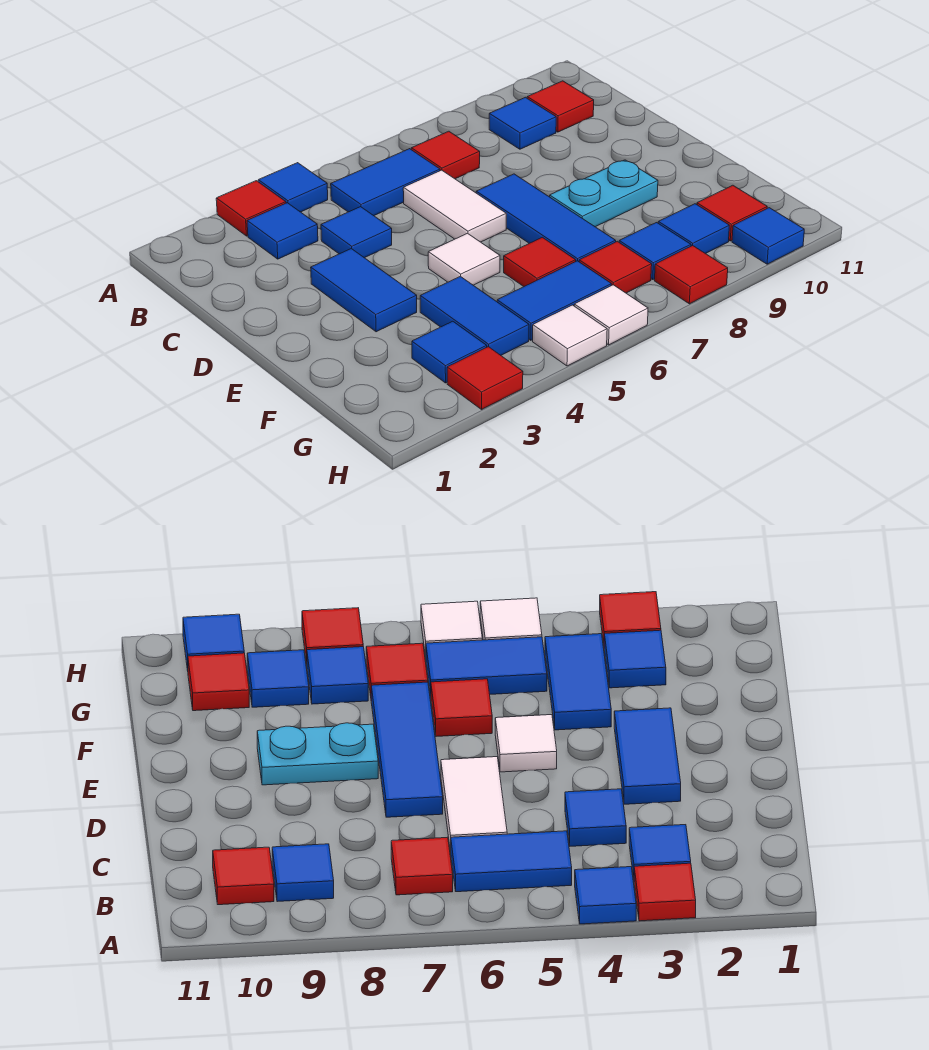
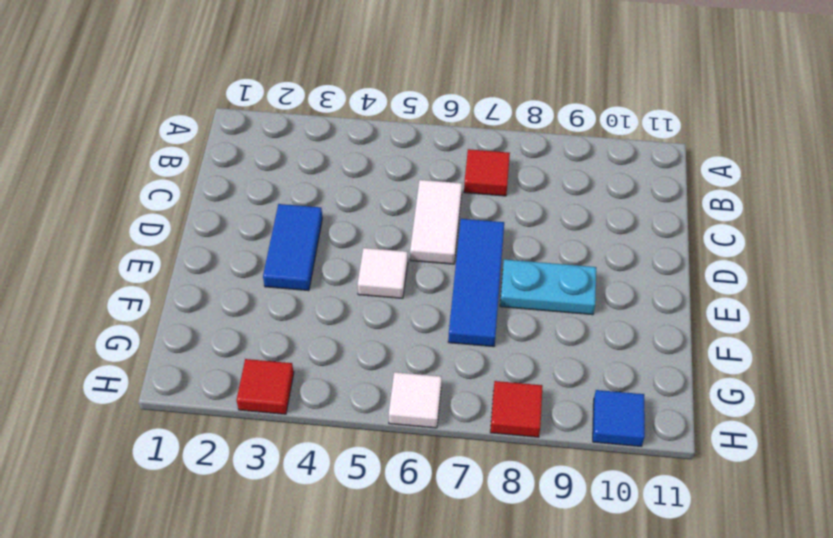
none -> red tile A3 level 1
none -> blue tile A4 level 1
none -> blue tile B3 level 1

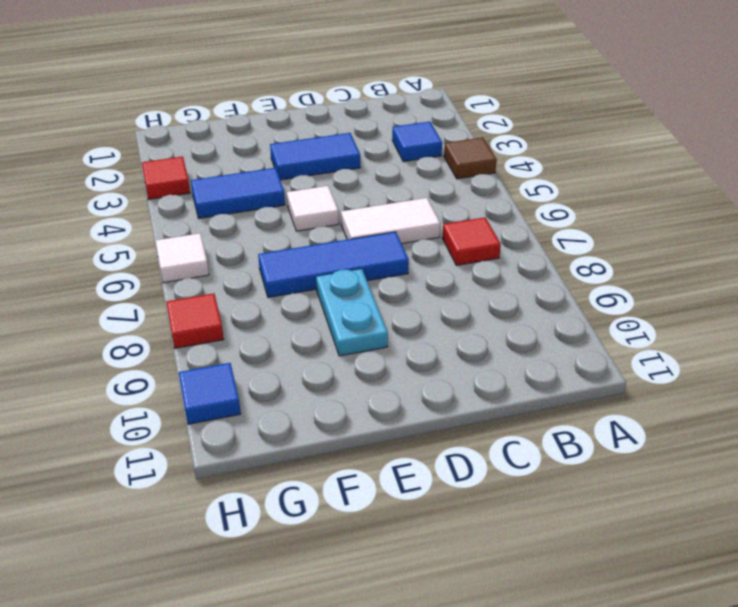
brown tile A4 level 1 -> blue tile A4 level 1
none -> red tile A3 level 1
none -> blue tile B5:B6 level 1
none -> blue tile B9 level 1

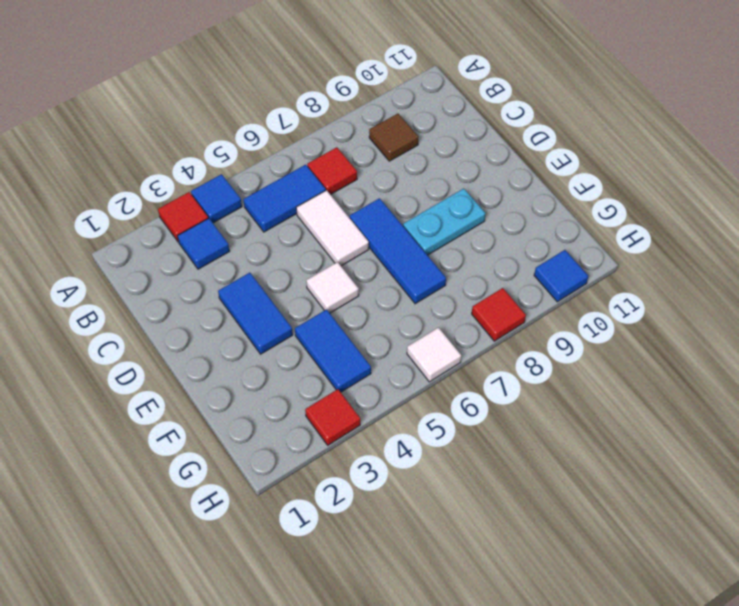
brown tile B9 level 1 -> blue tile B9 level 1
none -> red tile B10 level 1
none -> blue tile C4 level 1
none -> red tile F6 level 1

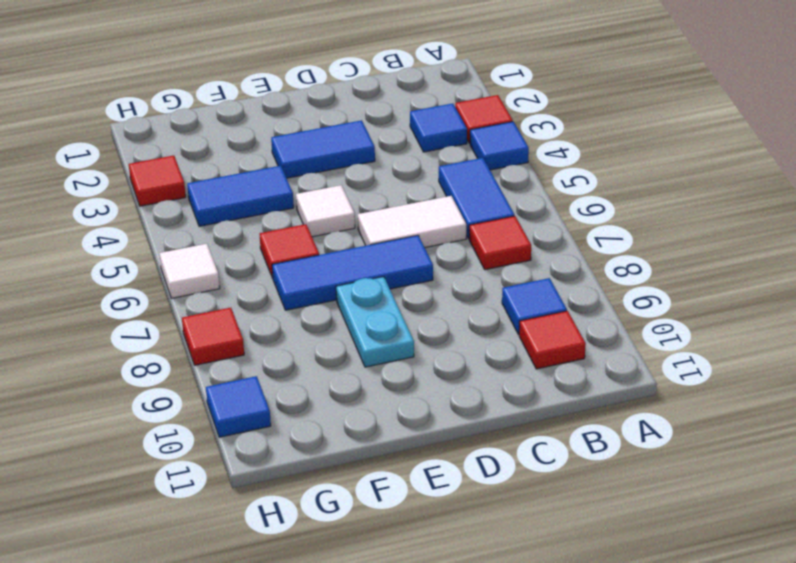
none -> blue tile C4 level 1
none -> blue tile G3 level 1
none -> blue tile G5:G6 level 1

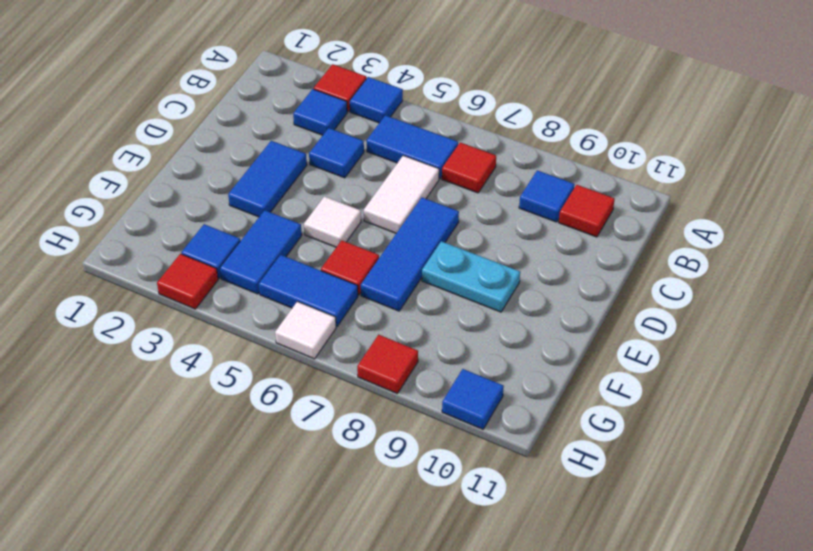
none -> red tile G7 level 1
none -> blue tile G8 level 1
none -> blue tile G9 level 1

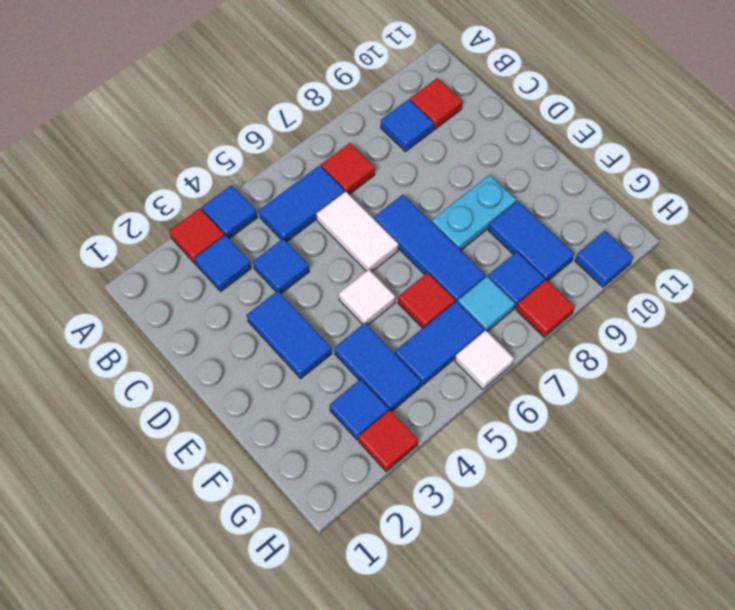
blue tile F9:G9 level 1 -> blue tile G9 level 1
cyan tile G7 level 1 -> red tile G7 level 1
none -> red tile G10 level 1
none -> white tile H5 level 1

